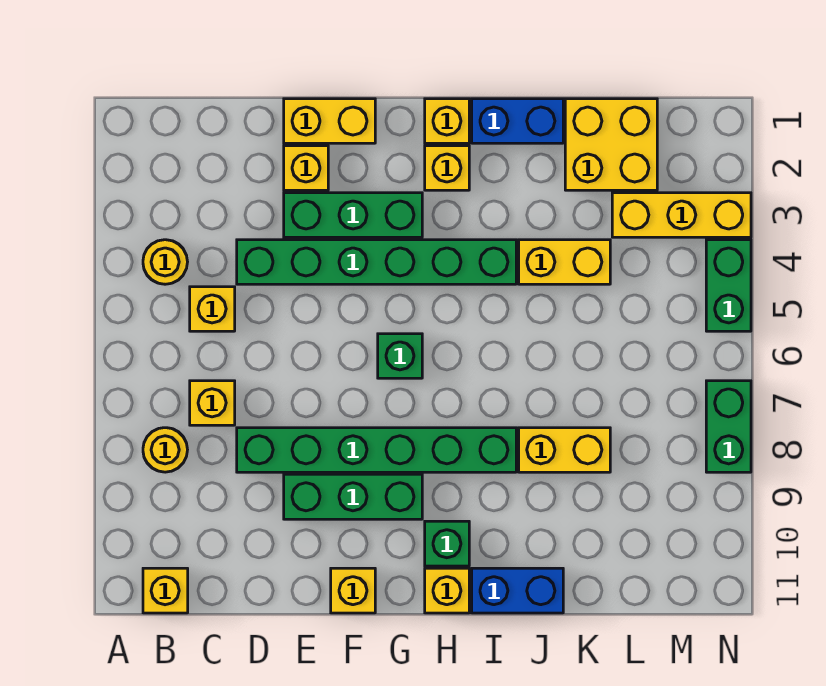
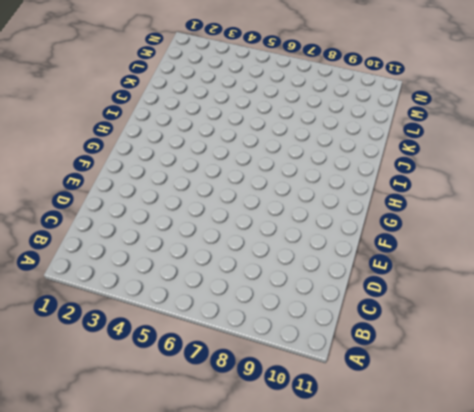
none -> yellow round brick B4 level 1
none -> yellow round brick B8 level 1
none -> yellow brick B11 level 1

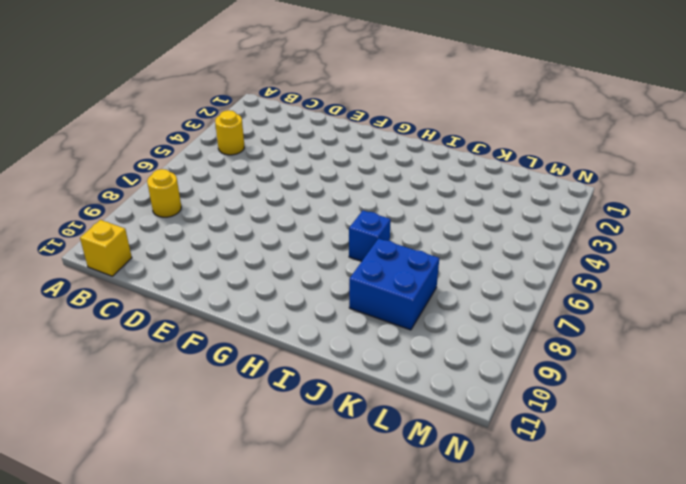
blue brick I7 level 1 -> none
blue brick J8:K9 level 1 -> yellow brick J8:K8 level 1
none -> yellow brick C5 level 1
none -> yellow brick C7 level 1
none -> green brick D4:I4 level 1

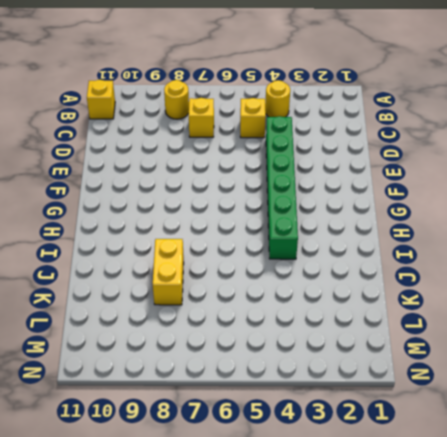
none -> green brick D8:I8 level 1
none -> yellow brick E1:F1 level 1
none -> yellow brick E2 level 1

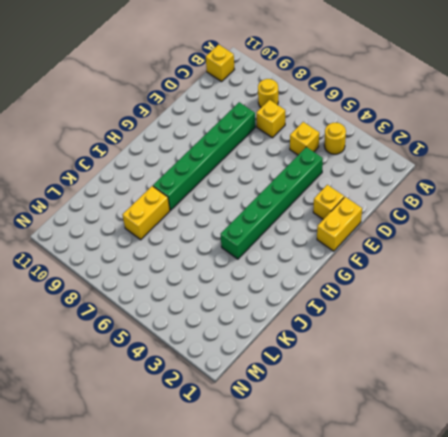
none -> green brick E3:G3 level 1
none -> green brick E9:G9 level 1
none -> yellow brick F11 level 1

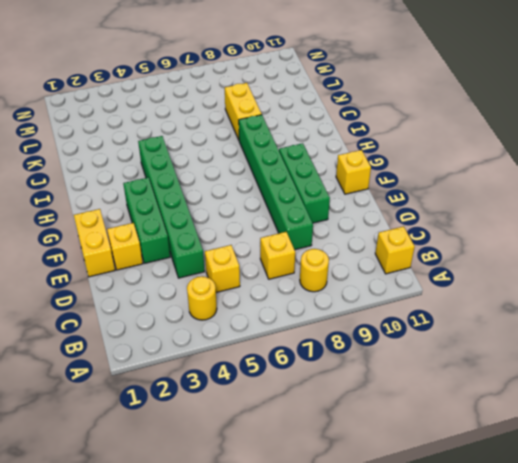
none -> green brick G6 level 1
none -> yellow brick H1 level 1
none -> yellow brick H2 level 1

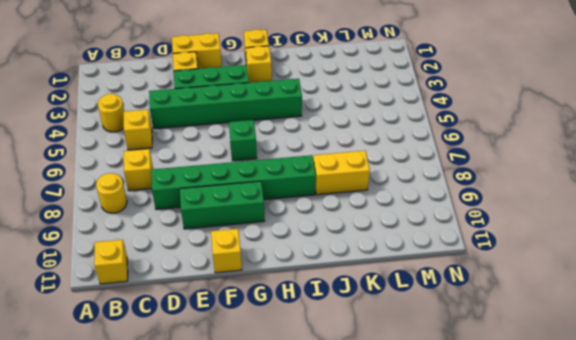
none -> green brick H10 level 1
none -> yellow brick H11 level 1
none -> blue brick I1:J1 level 1

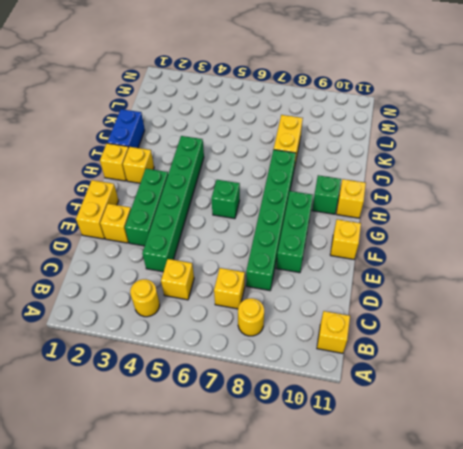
none -> blue brick I11:J11 level 1
none -> yellow brick J4:K4 level 1
none -> yellow brick K1:L2 level 1

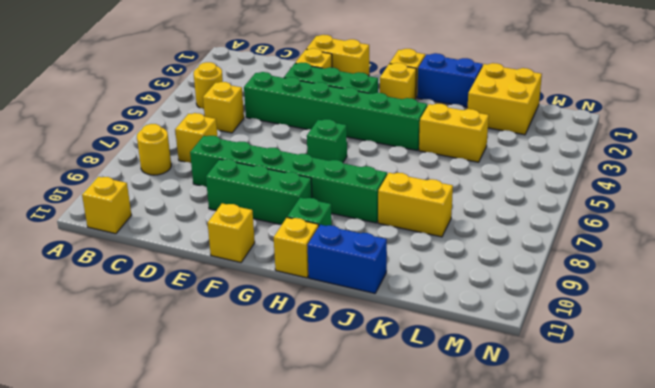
none -> yellow brick L3:N3 level 1
none -> green brick N4:N5 level 1
none -> green brick N7:N8 level 1

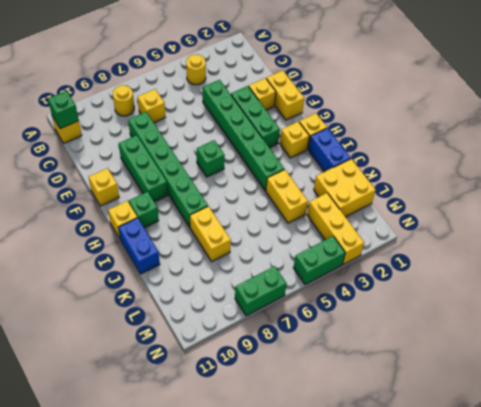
green brick B11 level 2 -> none
none -> yellow brick C5 level 1

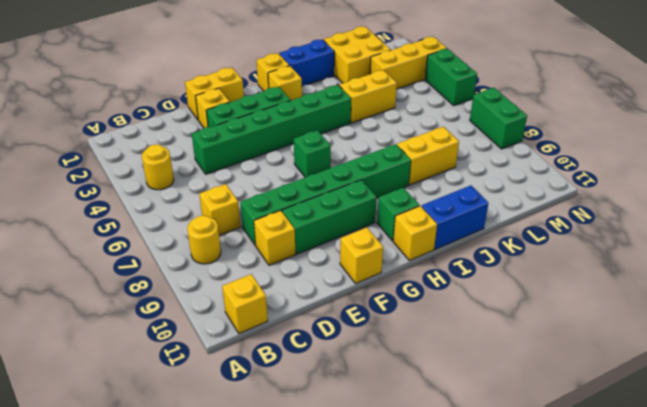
yellow brick D9 level 1 -> yellow brick C5 level 1

